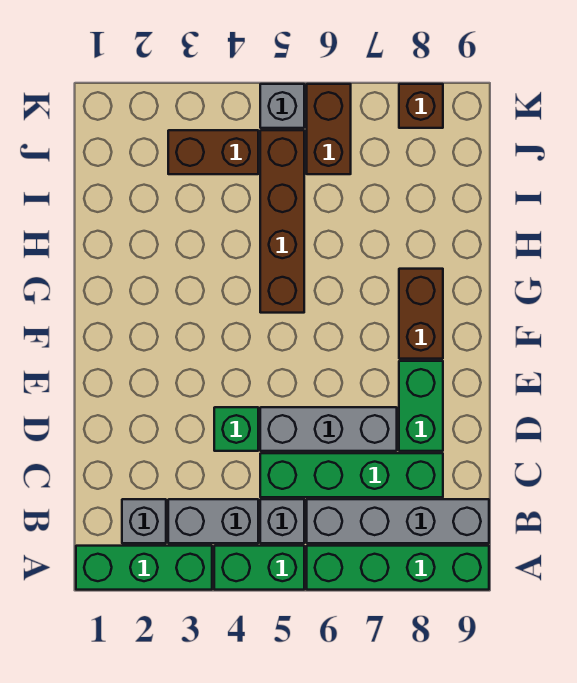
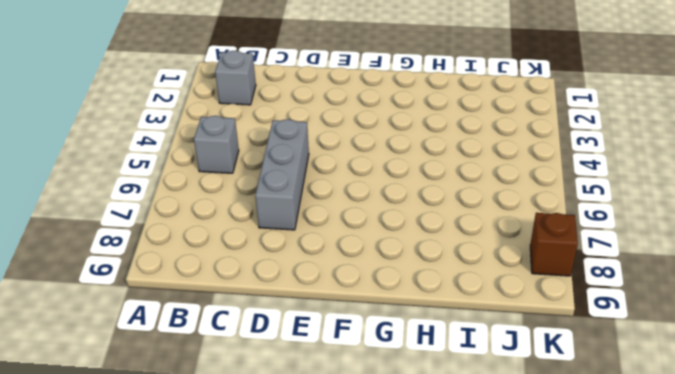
none -> green brick A1:A3 level 1
none -> green brick A4:A5 level 1
none -> green brick A6:A9 level 1

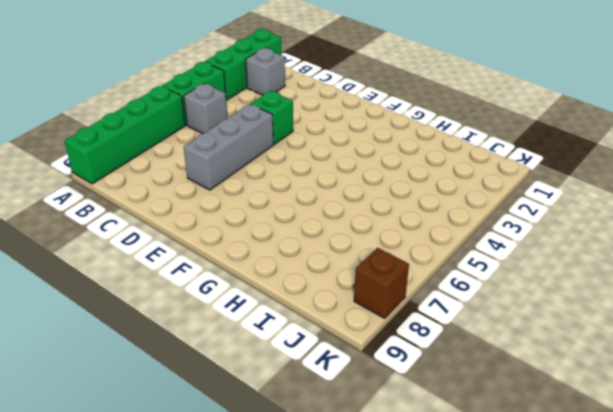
none -> grey brick B3:B4 level 1
none -> grey brick B6:B9 level 1
none -> green brick C5:C8 level 1

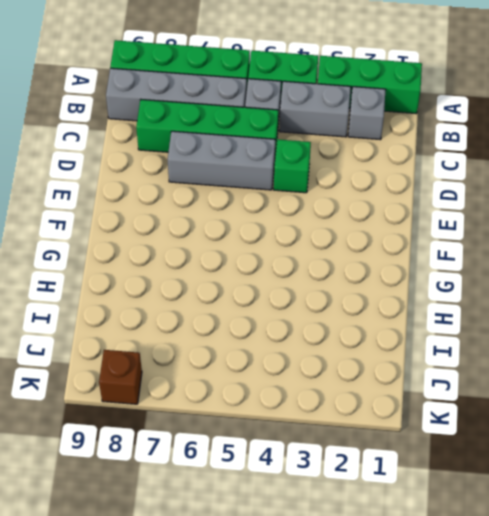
none -> green brick D8:E8 level 1
none -> brown brick F8:G8 level 1
none -> brown brick G5:J5 level 1

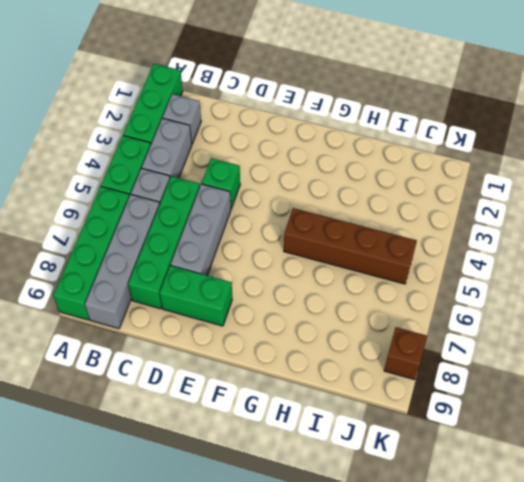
none -> brown brick F8:G8 level 1
none -> brown brick J3:J4 level 1
none -> brown brick J6:K6 level 1

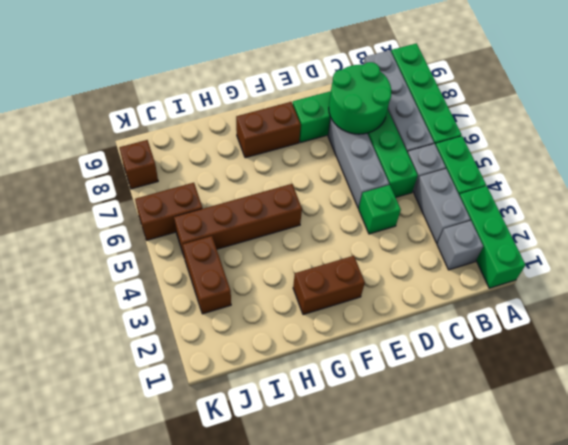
green round brick C7:D8 level 2 -> none
brown brick F2:G2 level 1 -> none
none -> grey brick K5 level 1

